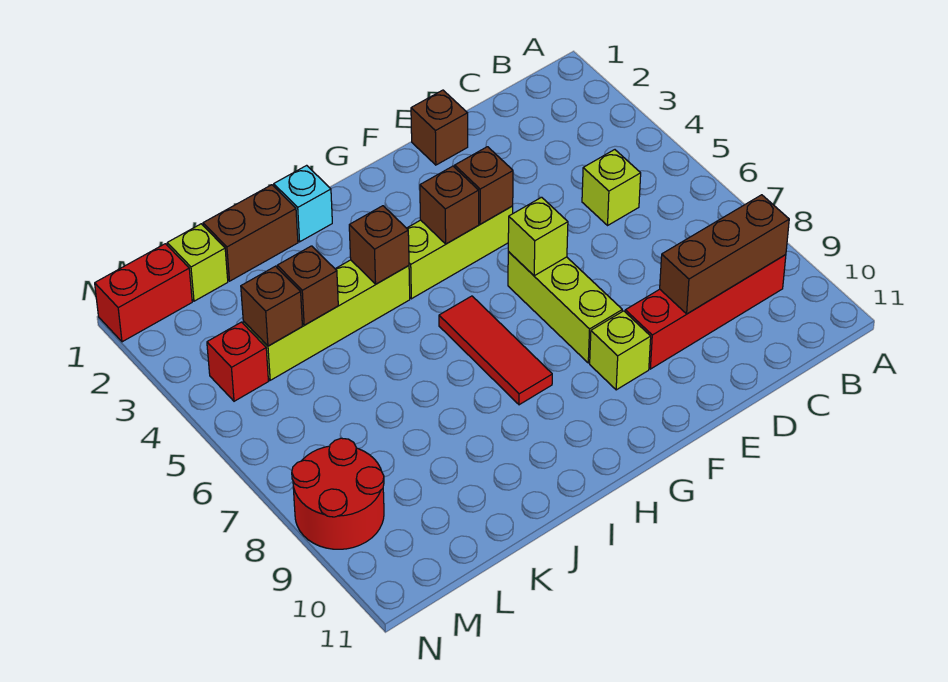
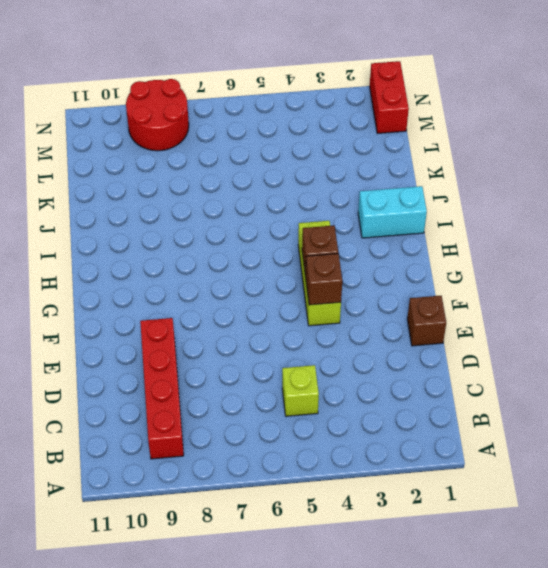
cyan brick I1:I2 level 1 -> cyan brick I1 level 1
none -> lime brick F6:F8 level 1
none -> lime brick F9 level 1
none -> red tile H6:H8 level 1

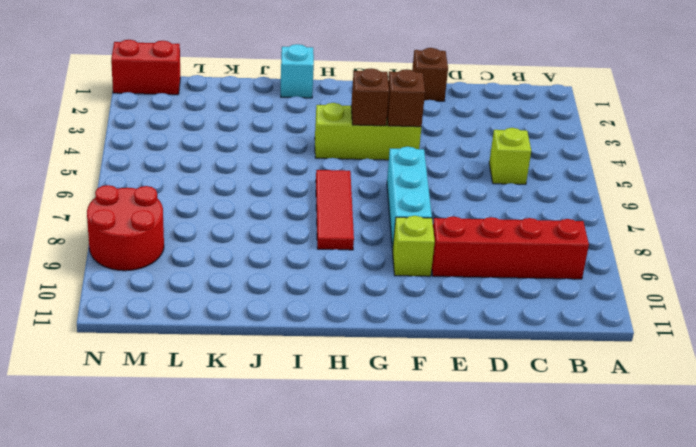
cyan brick F6:F8 level 1 -> lime brick F6:F8 level 1
none -> lime brick I4:L4 level 1
none -> brown brick J1:K1 level 1
none -> lime brick L1 level 1

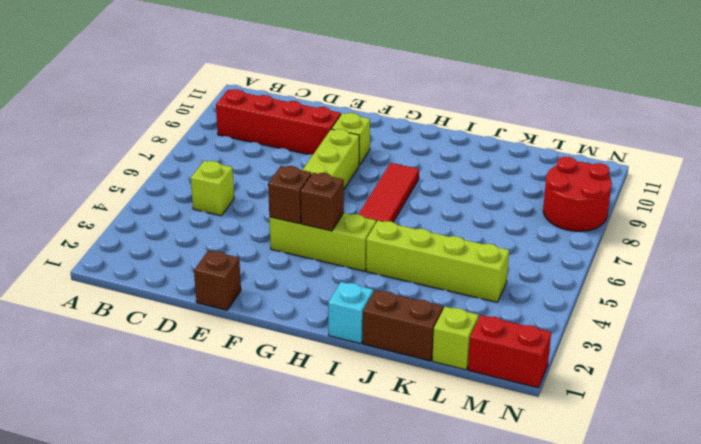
none -> red brick M4 level 1
none -> brown brick B9:D9 level 2
none -> lime brick F6 level 2

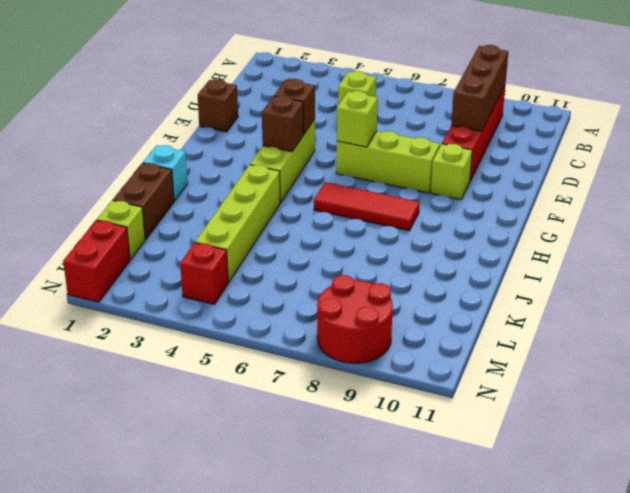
none -> brown brick I4 level 2
none -> brown brick K4 level 2
none -> brown brick L4 level 2

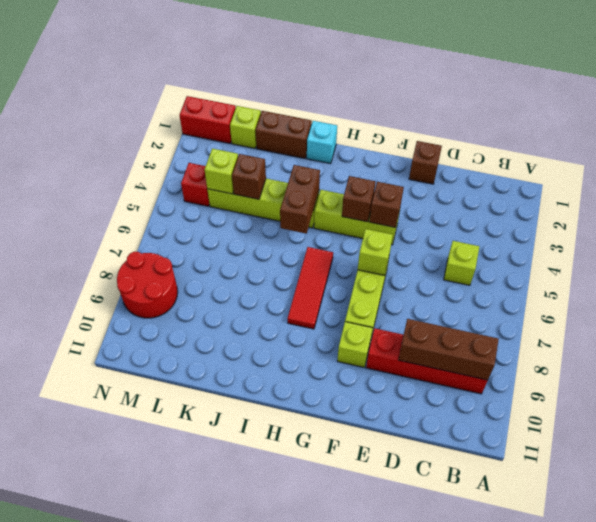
brown brick I4:I5 level 2 -> brown brick I4 level 2
lime brick L4 level 2 -> brown brick L4 level 2

